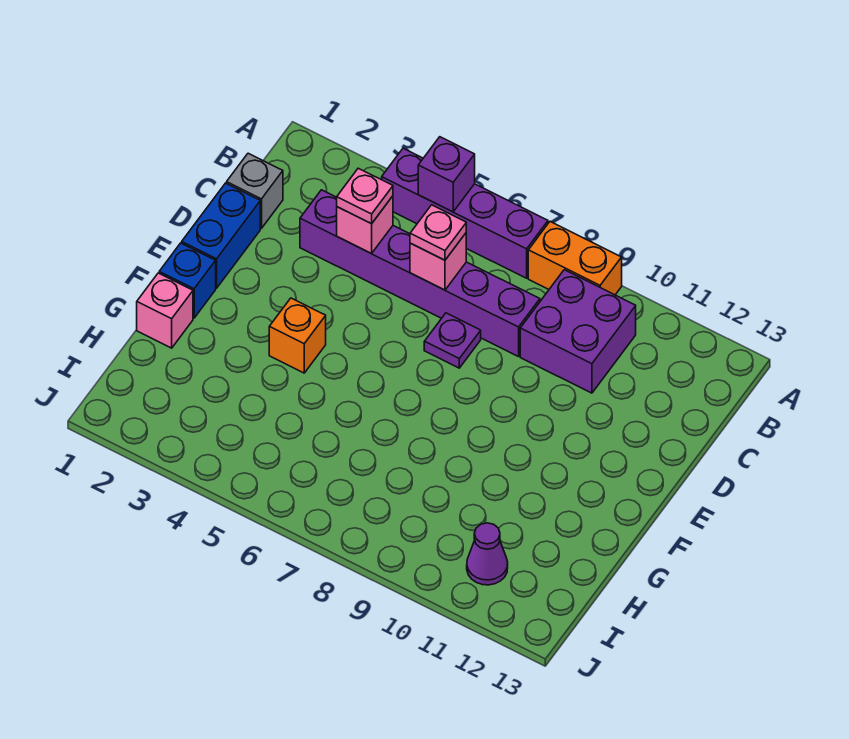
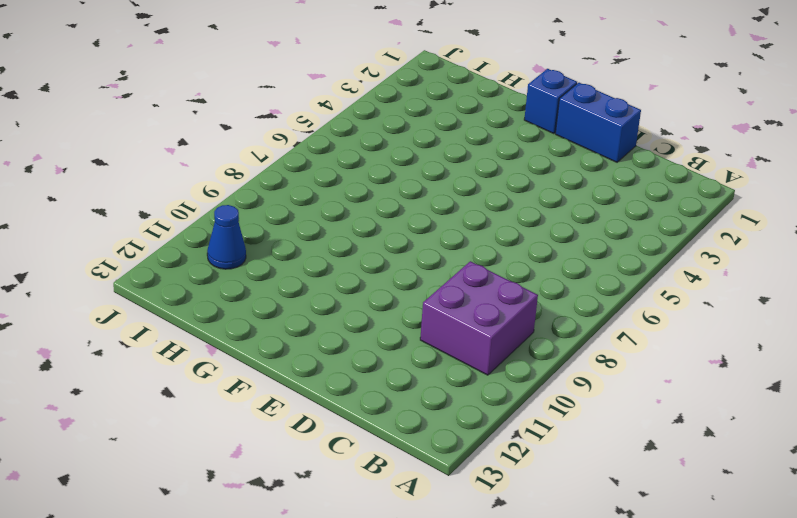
blue cone I11 level 1 -> purple cone I11 level 1
none -> purple brick A4:A7 level 1
none -> orange brick A8:A9 level 1
none -> grey brick C1 level 1

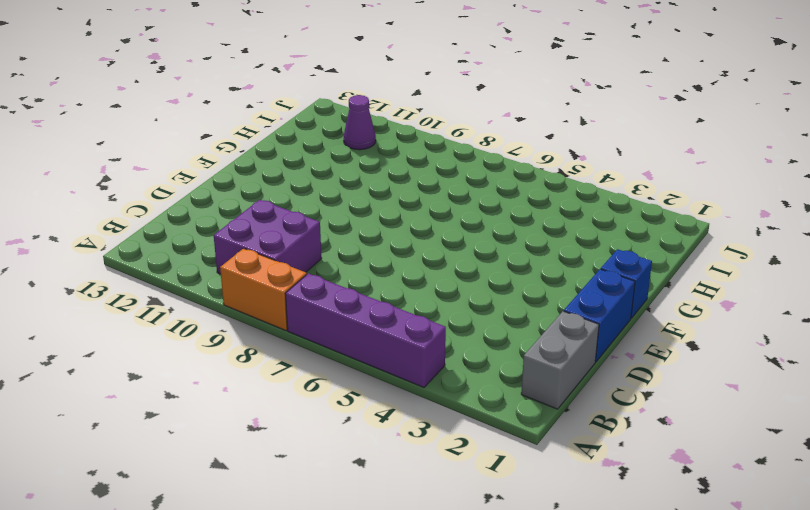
grey brick B1:C1 level 1 -> grey brick C1 level 1
none -> purple brick C3:C8 level 1
none -> purple plate D7 level 1
none -> orange brick F4 level 1

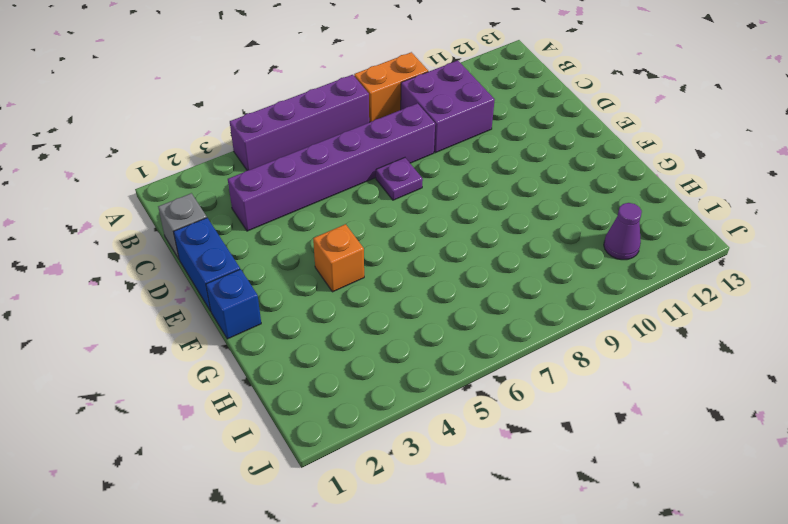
none -> pink brick G1 level 1
none -> purple brick A5 level 2
none -> pink brick C4 level 2

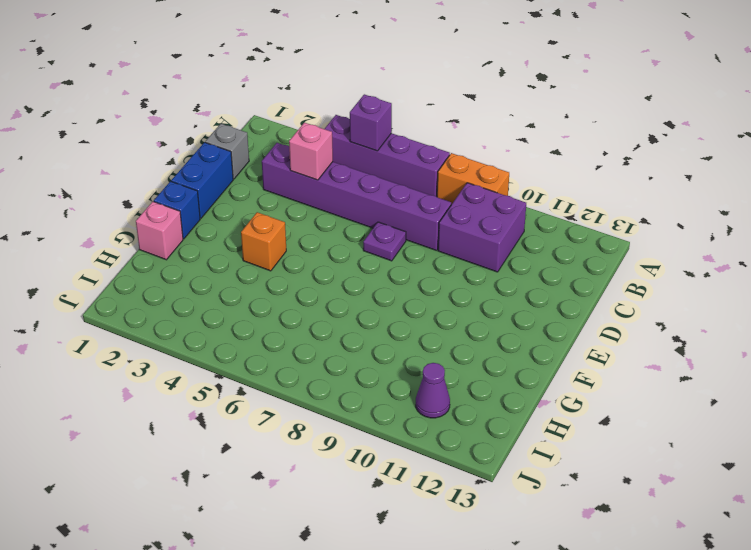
none -> pink brick C6 level 2
none -> pink plate C4 level 3
none -> pink plate C6 level 3

